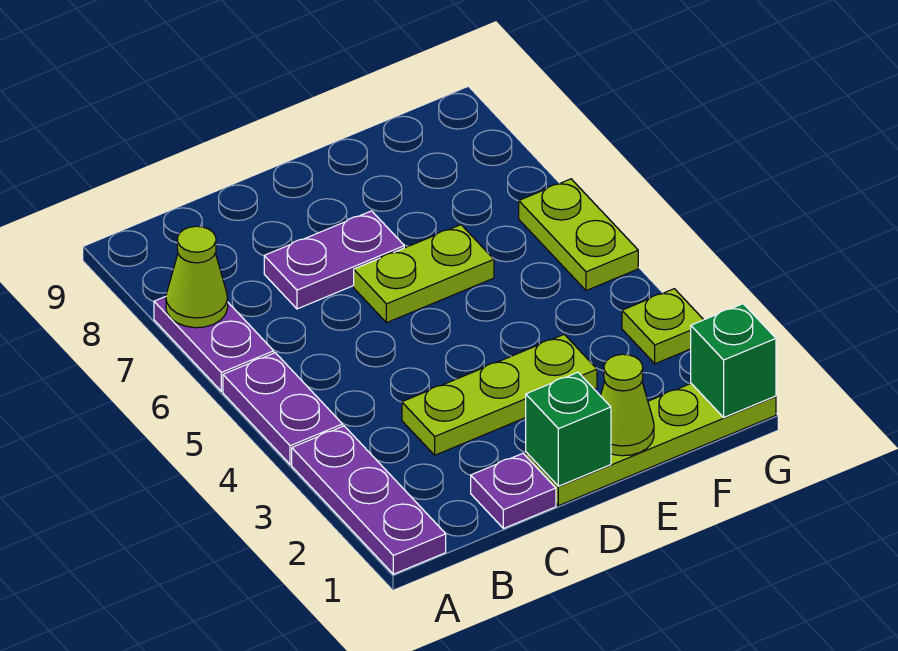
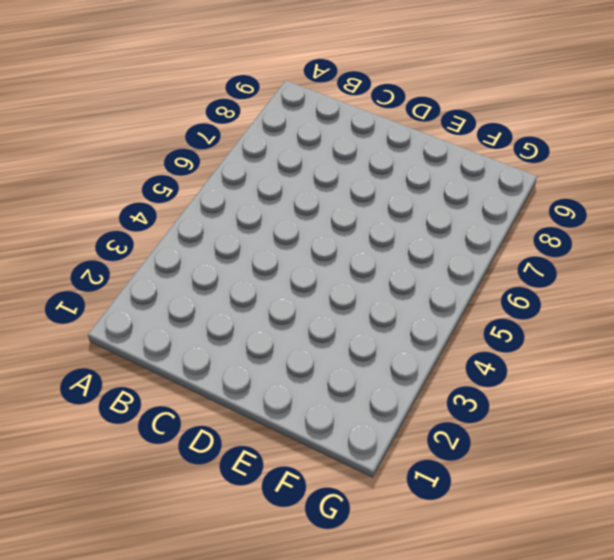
none -> purple plate A1:A3 level 1
none -> purple plate A4:A5 level 1
none -> purple plate A6:A7 level 1

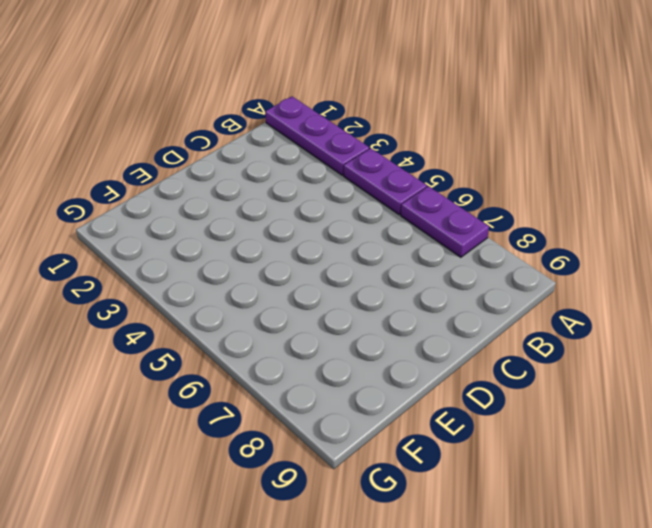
none -> purple plate C1 level 1
none -> lime plate C3:E3 level 1
none -> purple plate C7:D7 level 1

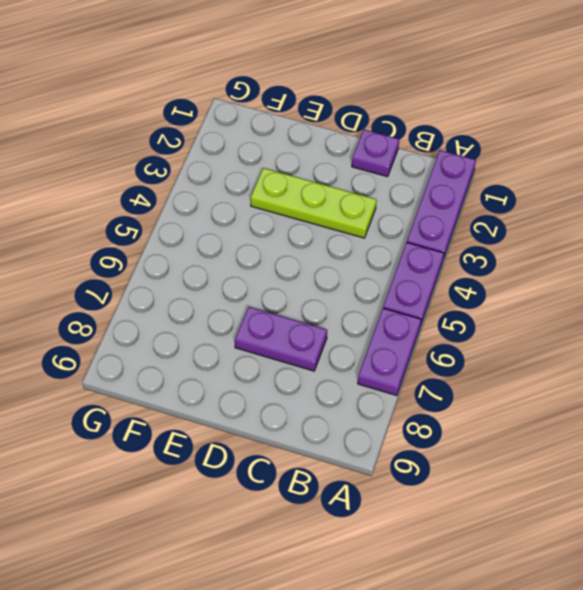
none -> lime plate D1:G1 level 1
none -> lime plate D6:E6 level 1
none -> lime plate G3 level 1

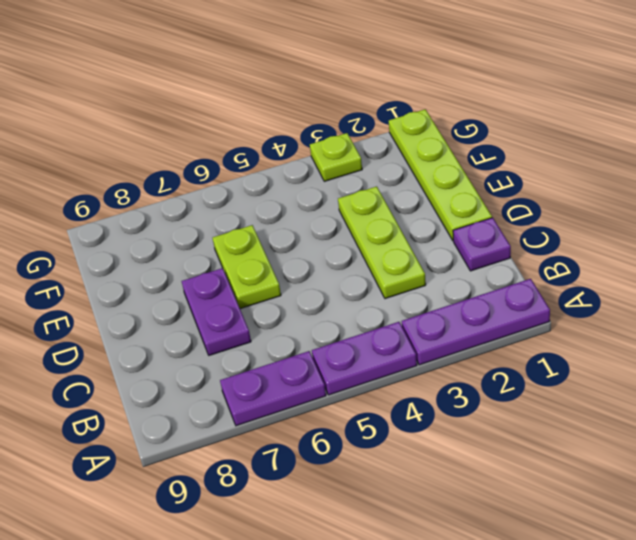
none -> lime plate G5:G6 level 1
none -> lime cone A7 level 2
none -> green brick D1 level 2

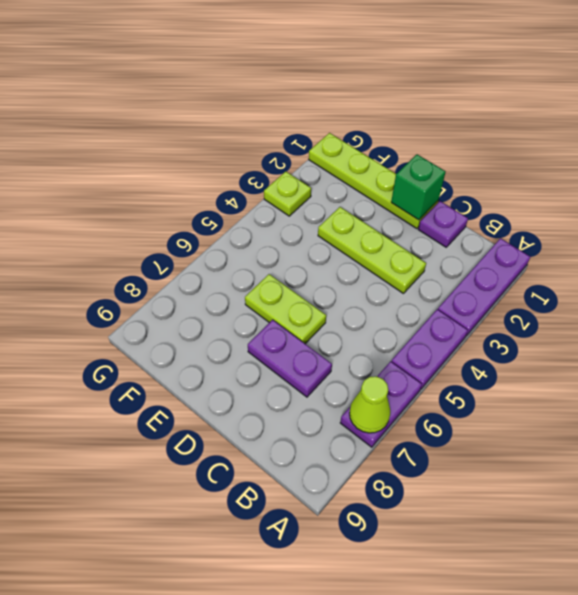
none -> lime plate G5:G6 level 1
none -> lime cone E1 level 2
none -> green brick G1 level 2

